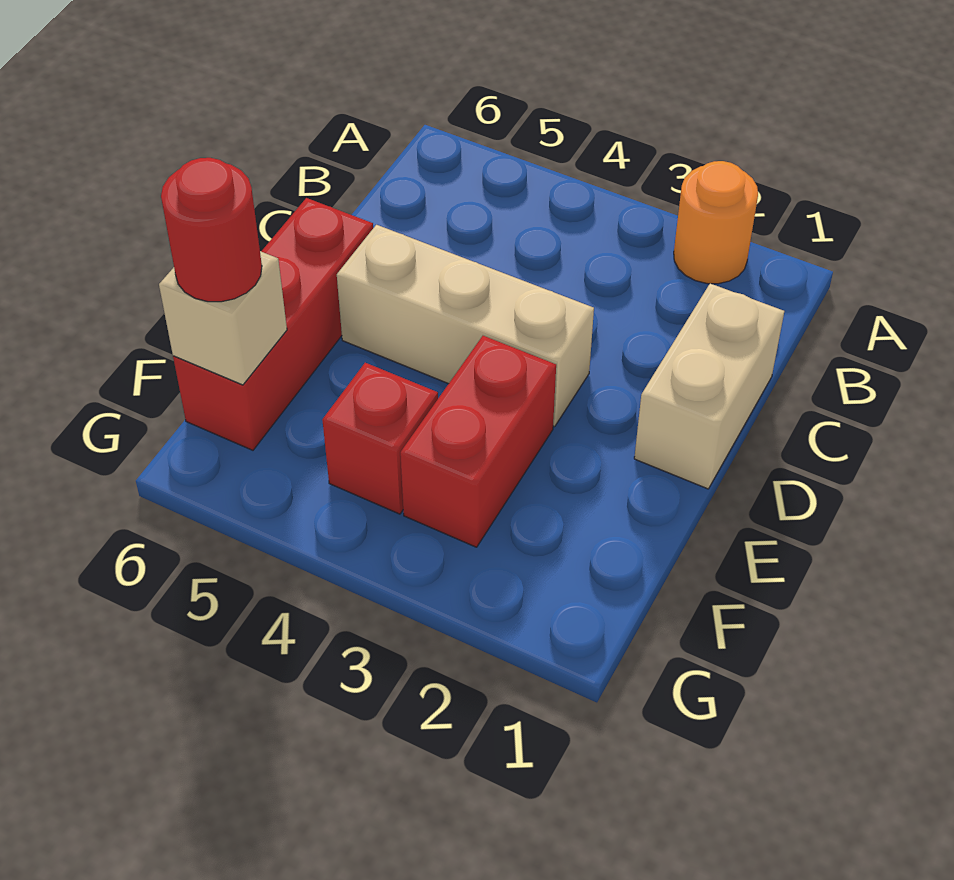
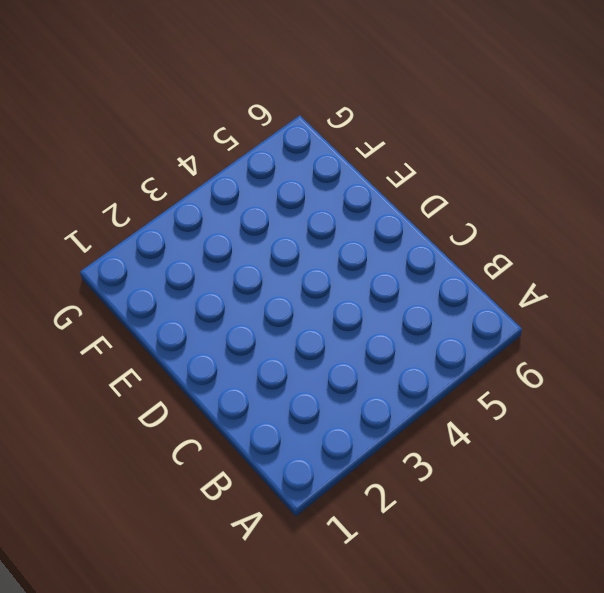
none -> orange round brick A2 level 1
none -> tan brick C1:D1 level 1

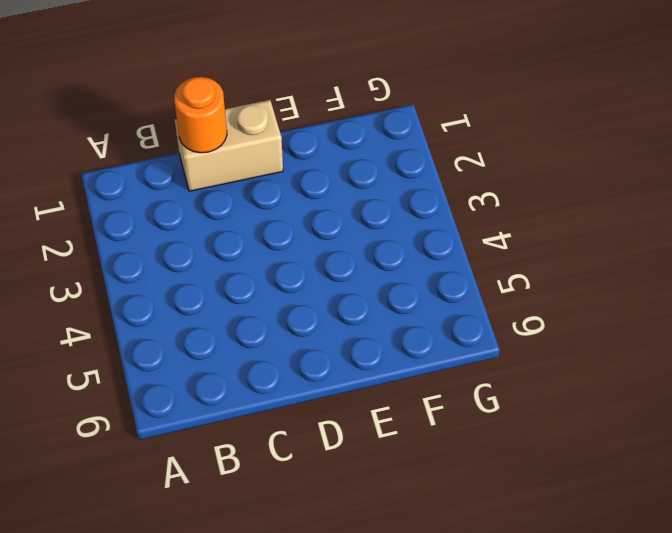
orange round brick C1 level 2 -> orange round brick A2 level 1
none -> tan brick D3:D5 level 1
none -> red brick D6:F6 level 1

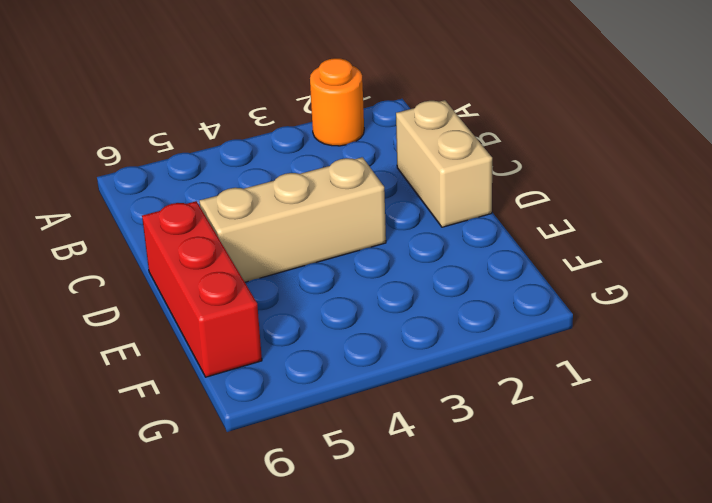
none -> red brick E3:F3 level 1
none -> red brick F4 level 1

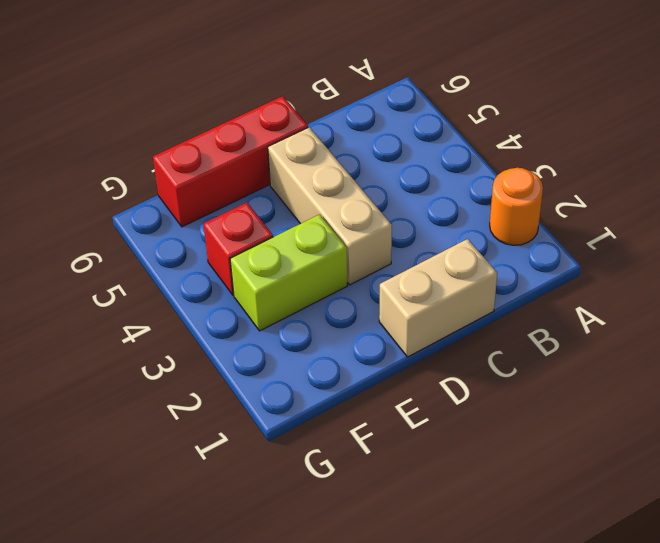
lime brick E3:F3 level 1 -> red brick E3:F3 level 1
none -> tan brick F6 level 2
none -> red round brick F6 level 3

